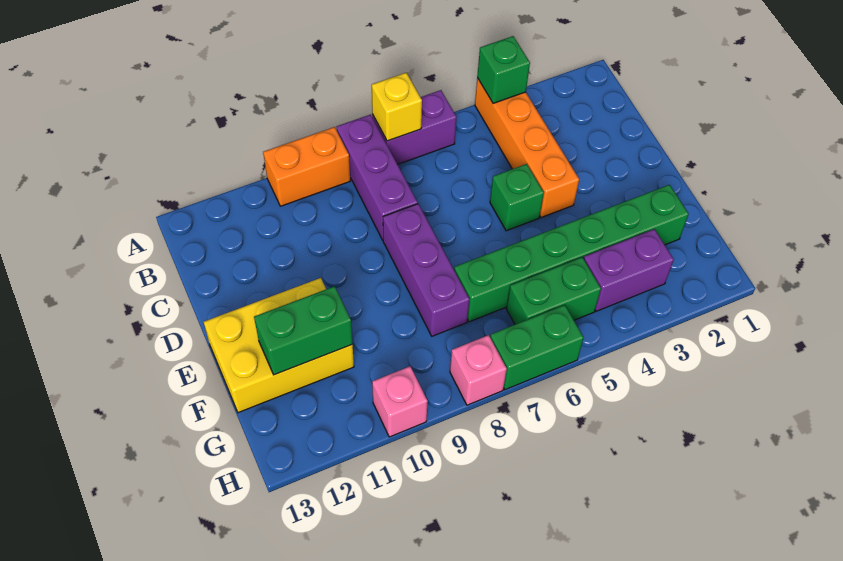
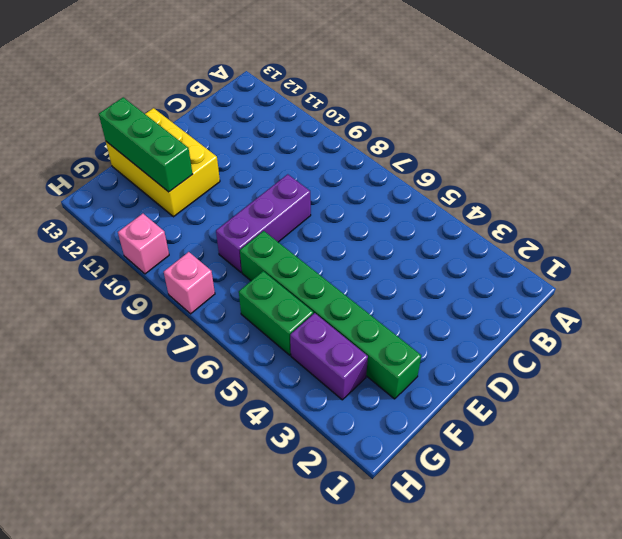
green brick F11:F13 level 2 -> green brick F11:F12 level 2
none -> orange brick A4:D4 level 1
none -> purple brick A6:A7 level 1
none -> purple brick A8:C8 level 1

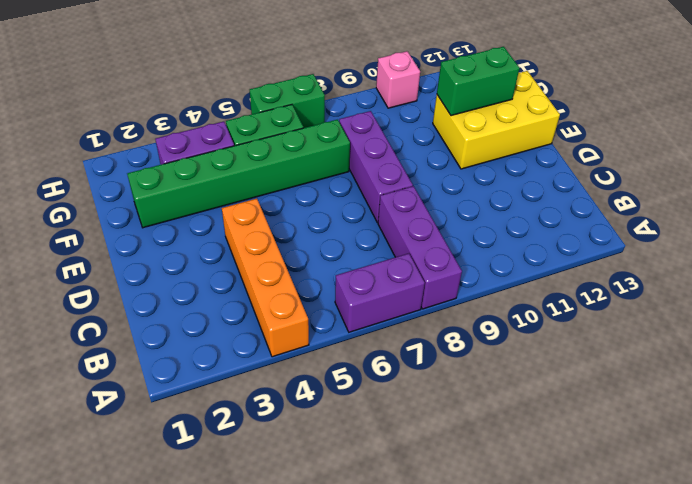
none -> orange brick A9:A10 level 1
none -> green brick D5 level 1
none -> pink brick H8 level 1

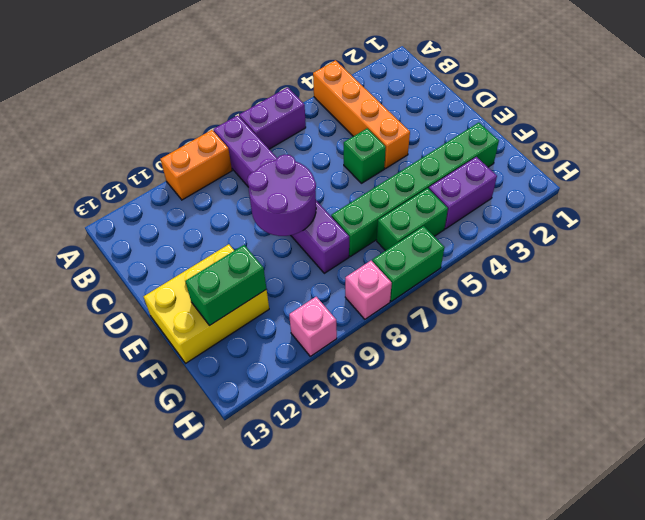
purple round brick D8:E9 level 2 -> none
none -> green brick A4 level 2
none -> yellow brick A7 level 2

